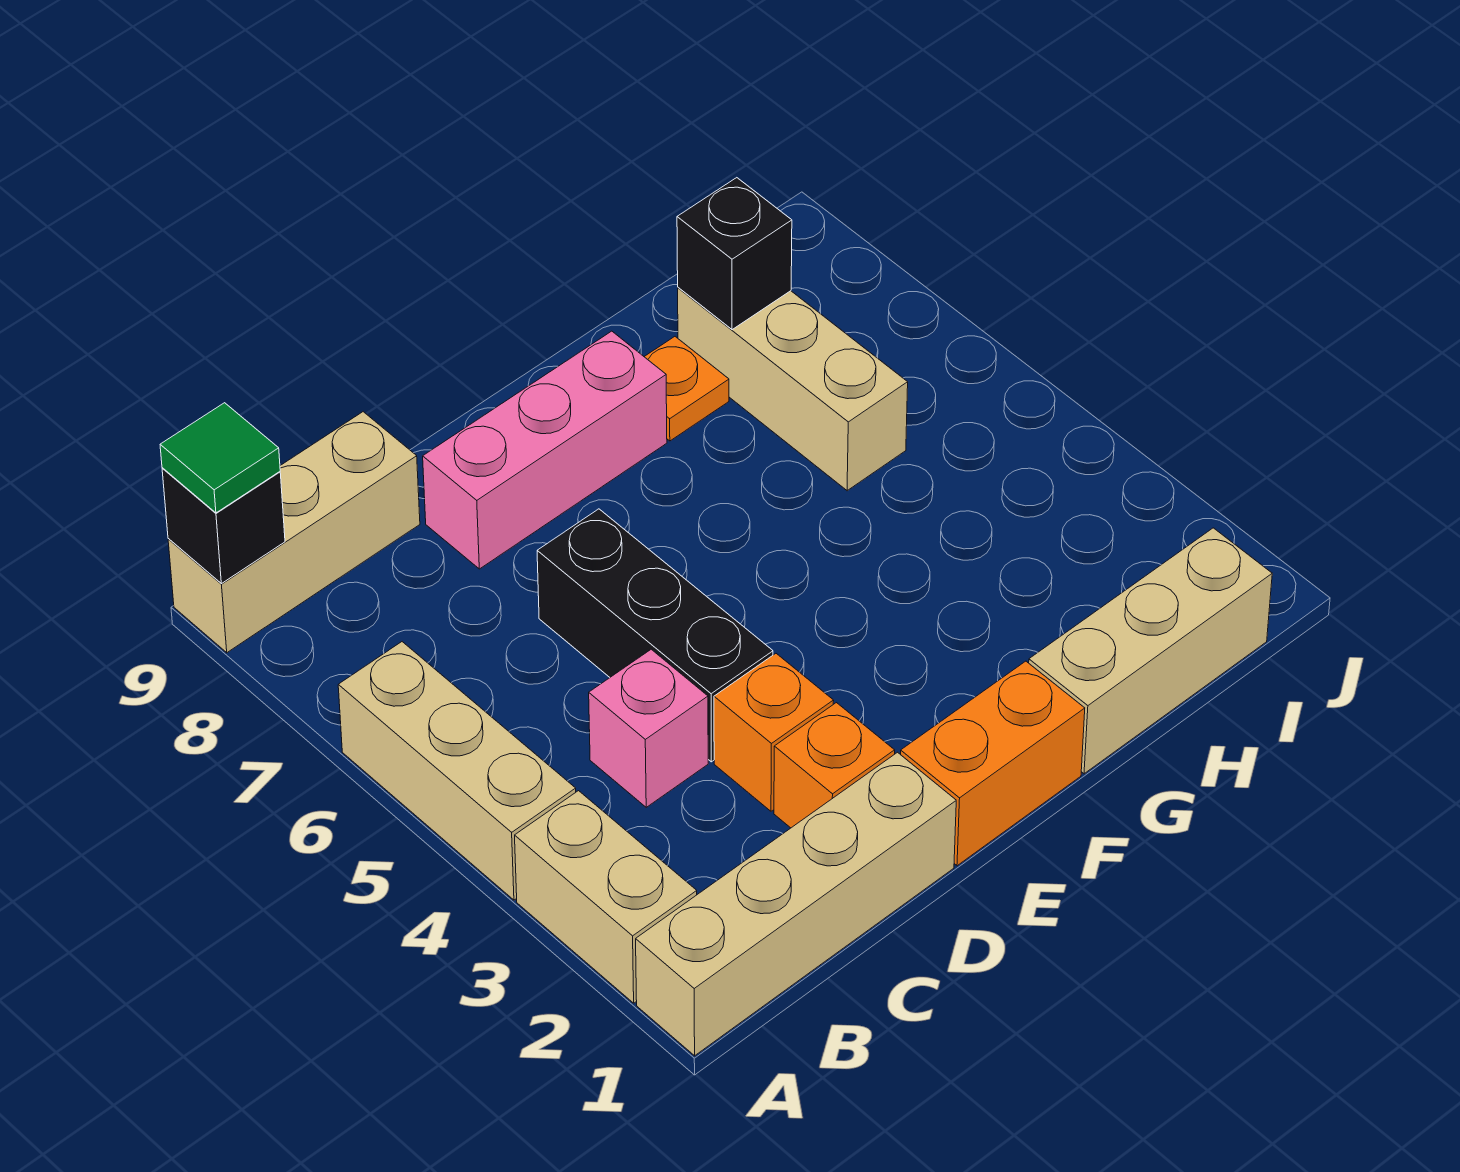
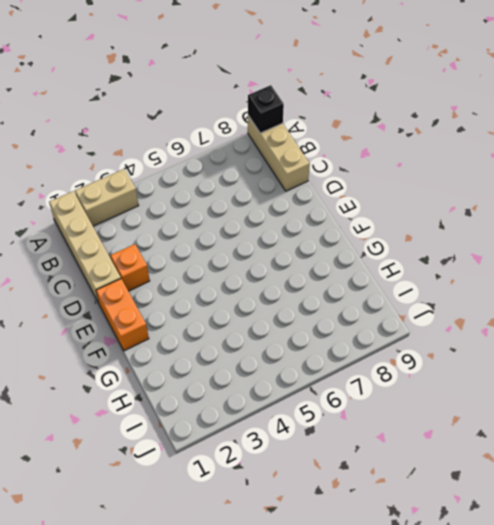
none -> tan brick A4:A6 level 1
none -> pink brick C4 level 1
none -> orange brick D3 level 1

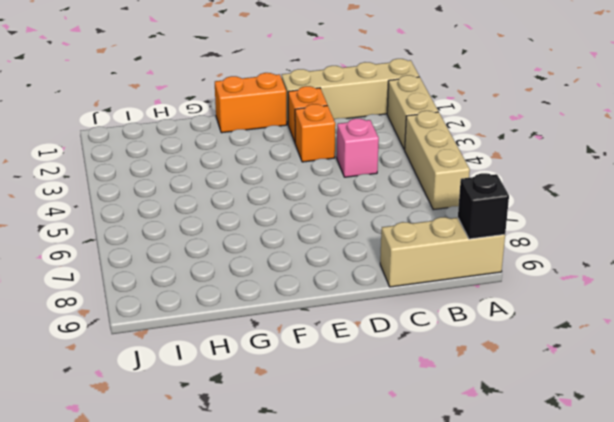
none -> black brick D4:D6 level 1
none -> pink brick D8:F8 level 1
none -> tan brick G1:I1 level 1

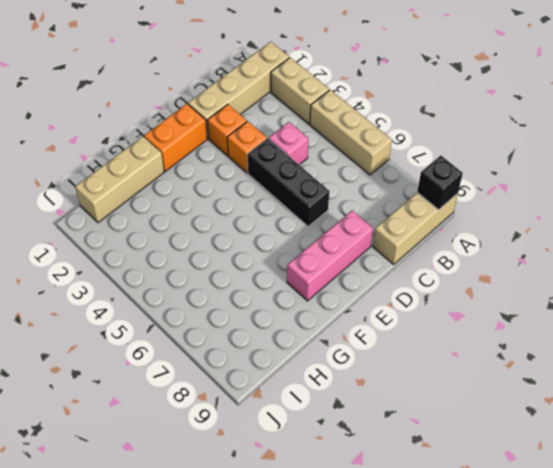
none -> orange plate G8 level 1
none -> tan brick H6:H8 level 1
none -> black brick H8 level 2

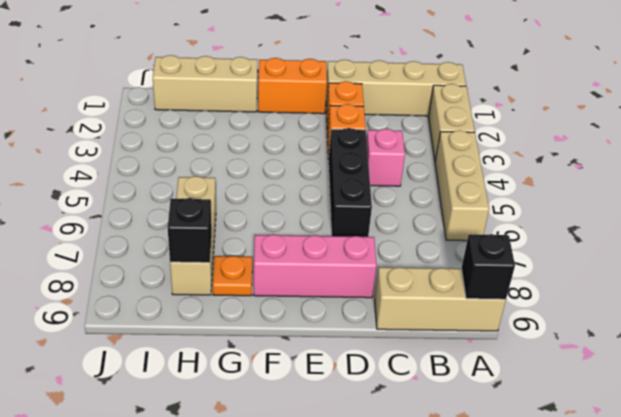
none -> green tile A9 level 3

